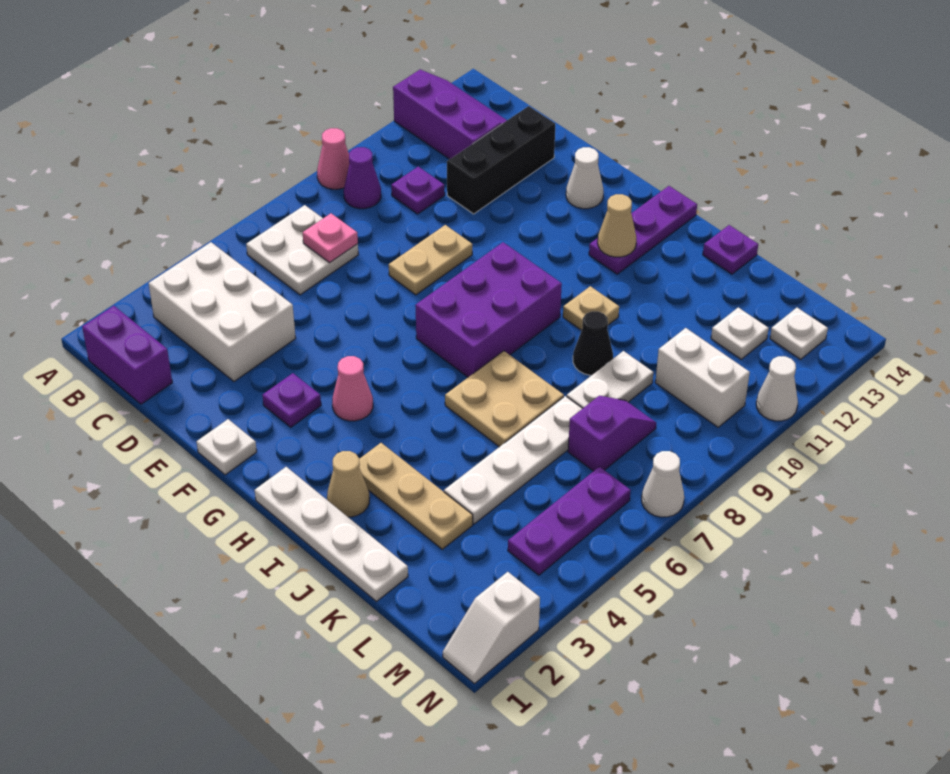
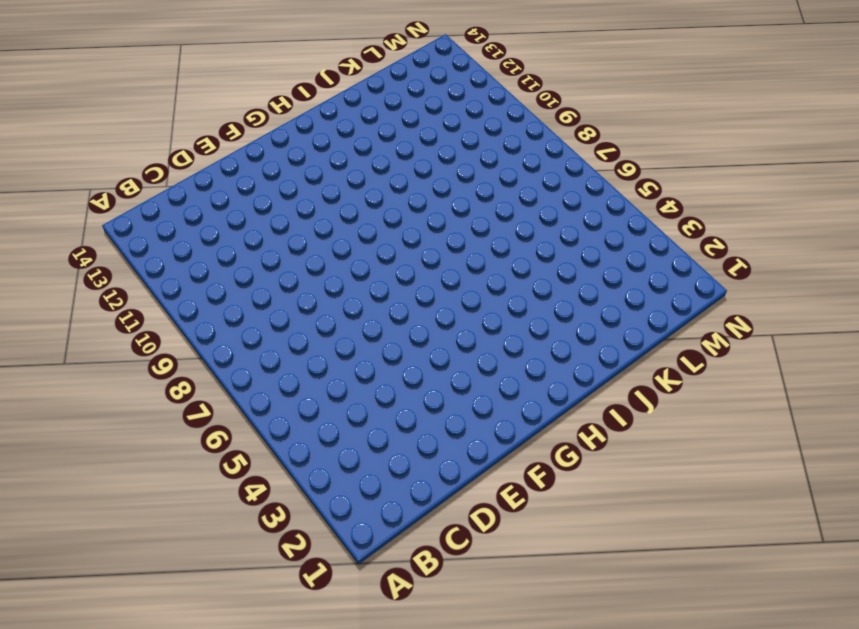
none -> pink cone A9 level 1
none -> purple slope A12:C13 level 1 top 12
none -> purple brick B1:C1 level 1
none -> white brick B3:D4 level 1

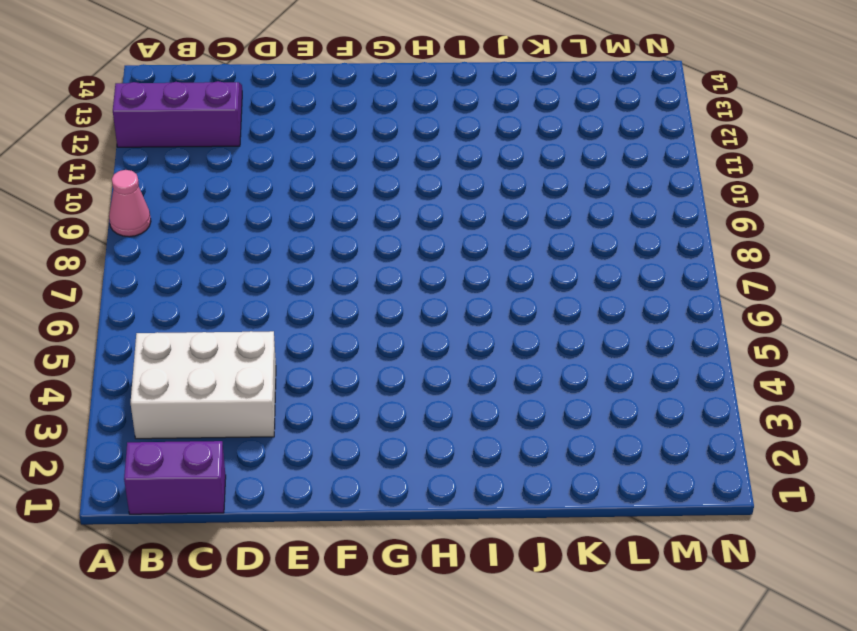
none -> white plate B6:C7 level 1
none -> purple cone B9 level 1
none -> purple plate C10 level 1
none -> black brick D11:D13 level 1

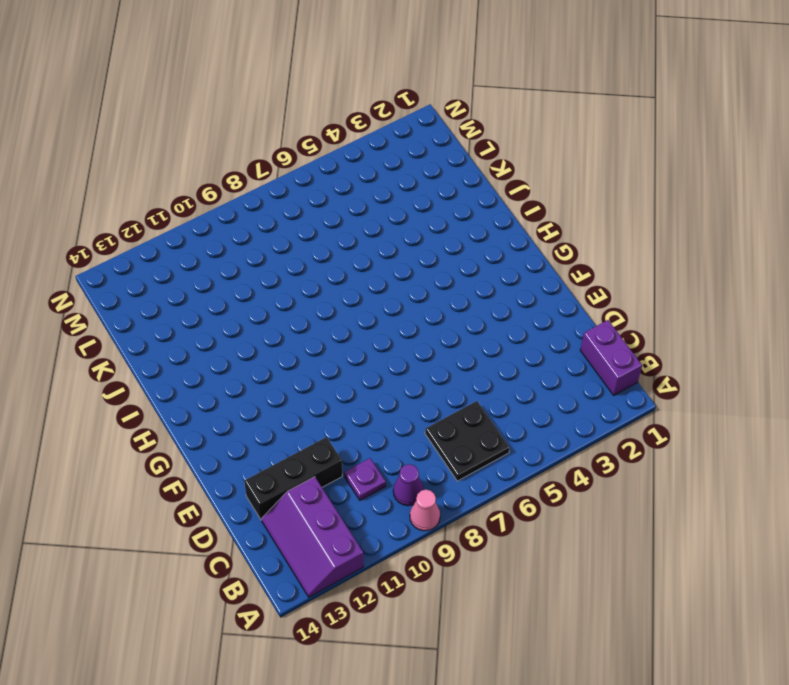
black plate B6:C7 level 1 -> white plate B6:C7 level 1
none -> white brick B3:D4 level 1
none -> tan plate E8:E9 level 1
none -> white plate F1 level 1
none -> purple plate F3 level 1

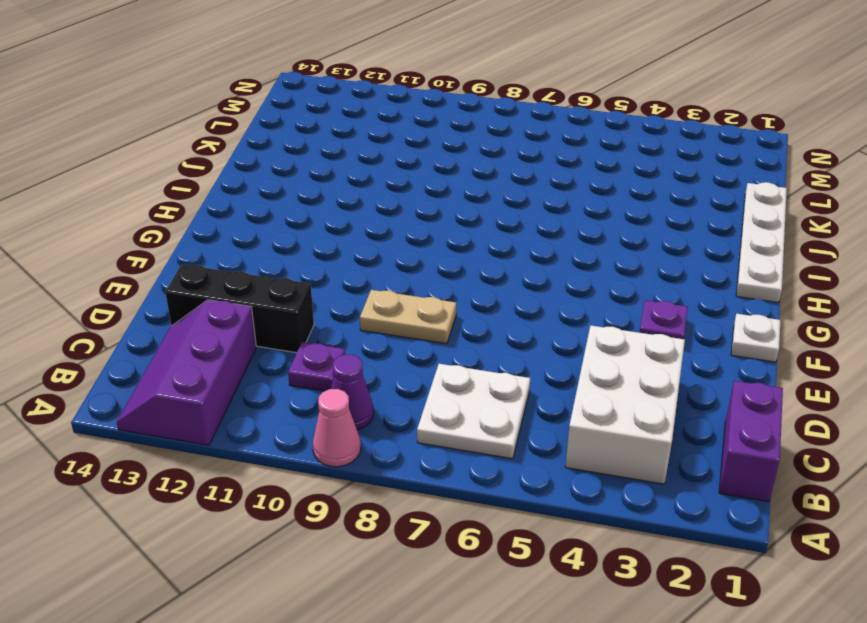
none -> white cone F13 level 1
none -> pink cone G4 level 1
none -> purple brick G7:H9 level 1
none -> purple plate H12:H14 level 1

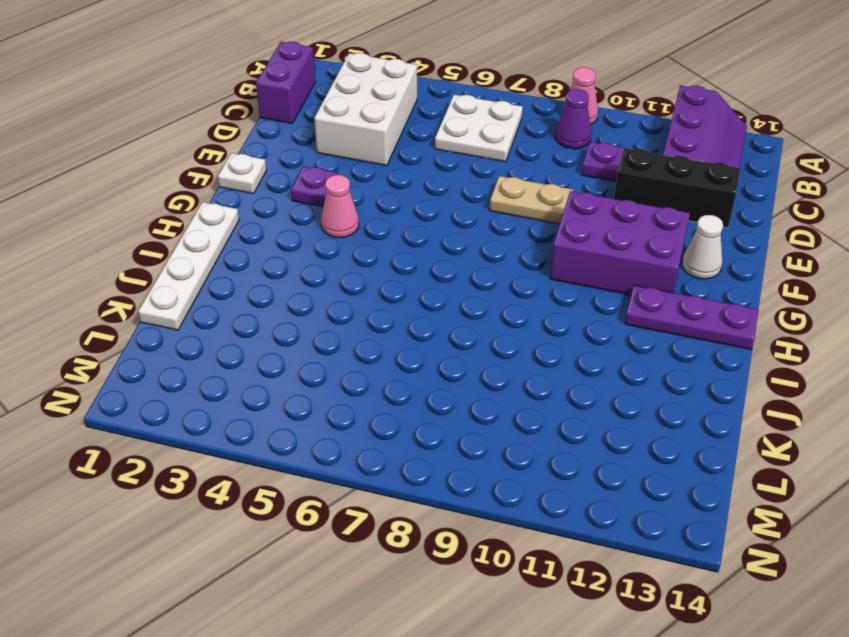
purple brick F10:G12 level 1 -> purple brick G7:H9 level 1
none -> tan cone I2 level 1
none -> tan plate I3:K3 level 1
none -> tan plate I6:J7 level 1
none -> tan plate I10 level 1

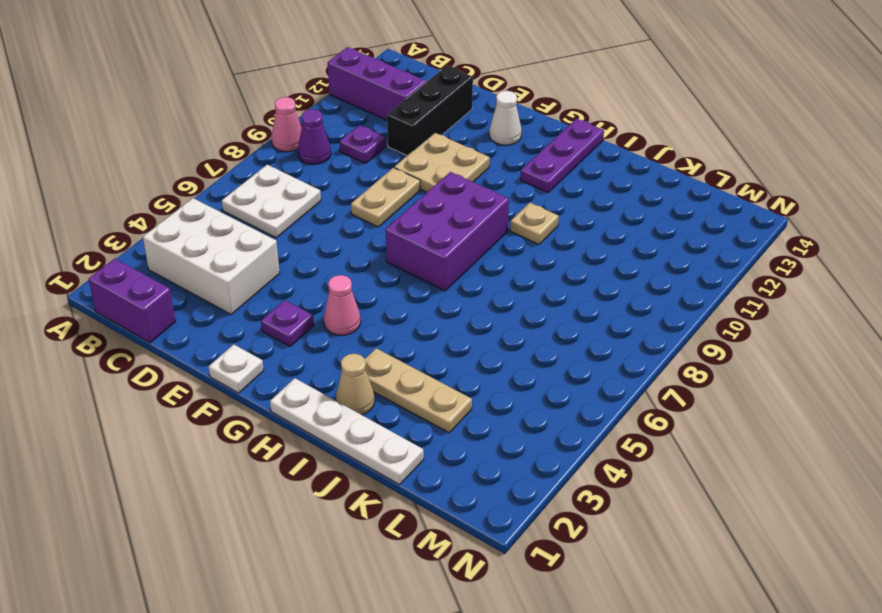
tan plate E10:F11 level 1 -> tan plate I6:J7 level 1
none -> black cone J9 level 1
none -> purple plate J14 level 1
none -> white plate K4:K7 level 1
none -> white plate K8:K9 level 1

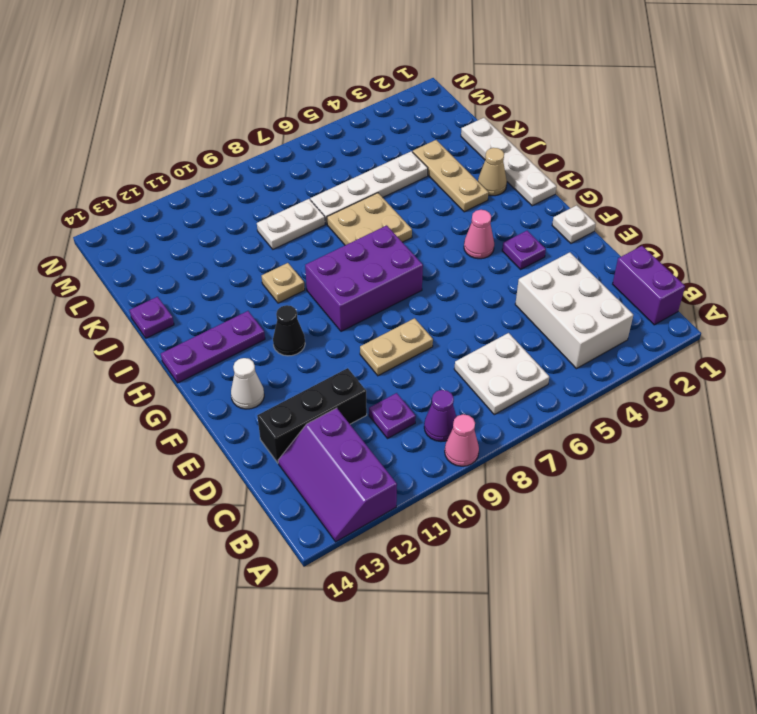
black cone G11 level 1 -> black cone J9 level 1
none -> purple slope L7:L8 level 1 top 7
none -> white brick L10:M10 level 1
none -> white plate L12 level 1
none -> purple plate M4:M6 level 1

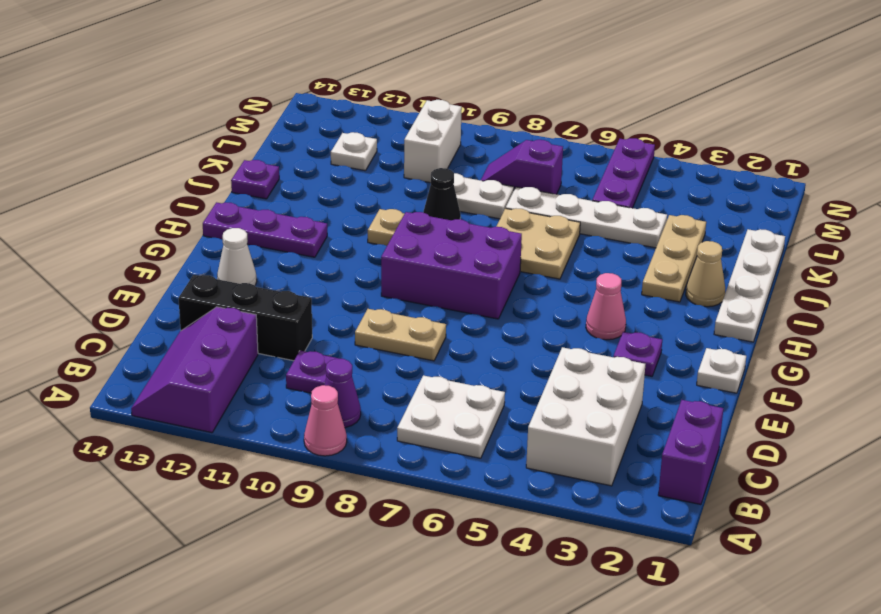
purple plate L5:N5 level 1 -> purple plate M4:M6 level 1
none -> white plate M13 level 1
none -> white slope N1:N2 level 1 top 2
none -> white cone N7 level 1
none -> white cone N11 level 1

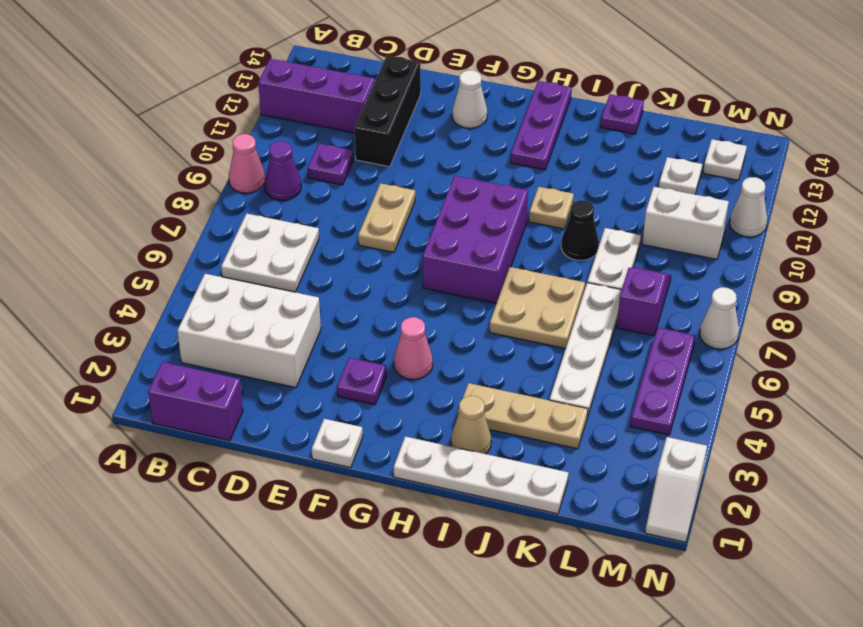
none -> pink plate C7 level 2
none -> tan cone H12 level 2

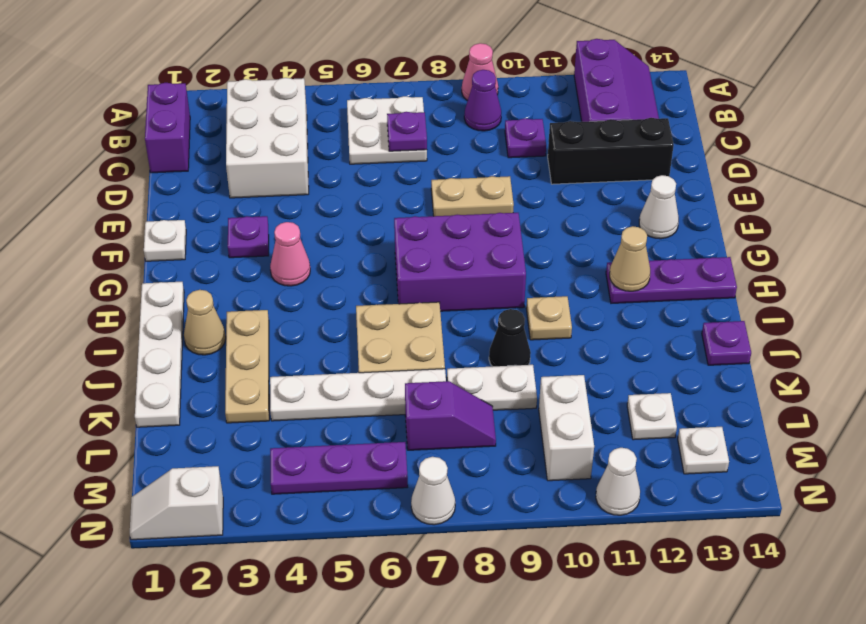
purple plate C7 level 2 -> pink plate C7 level 2

